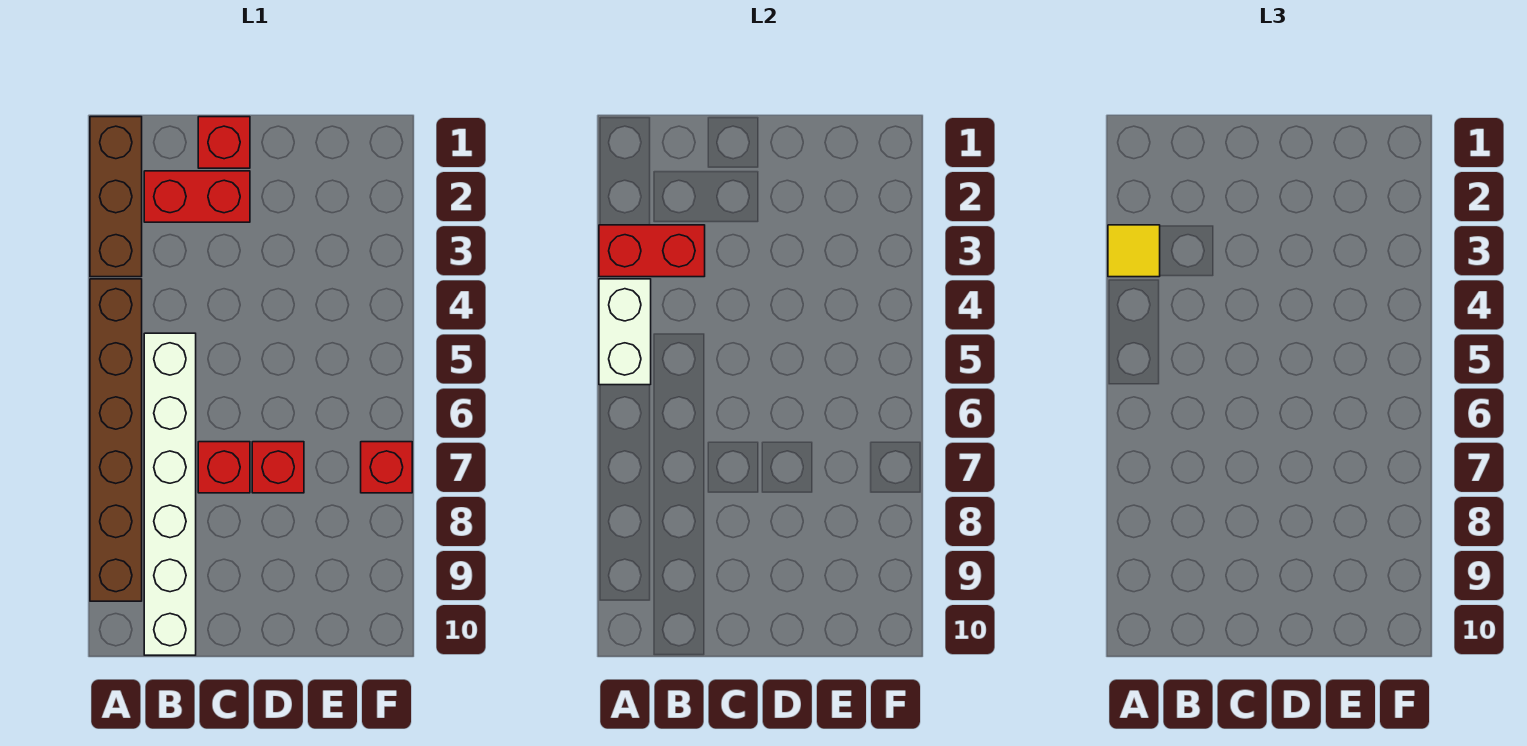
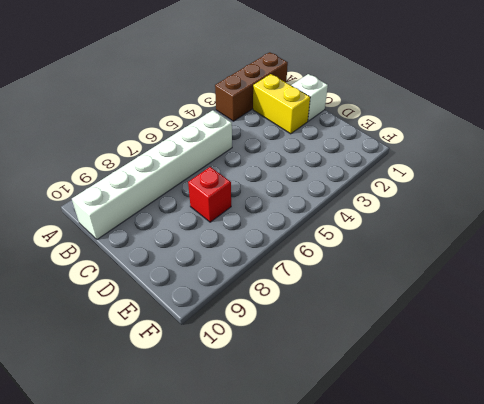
yellow brick B2:C2 level 1 -> red brick B2:C2 level 1
white brick C1 level 1 -> red brick C1 level 1
none -> brown brick A4:A9 level 1
none -> red brick C7 level 1

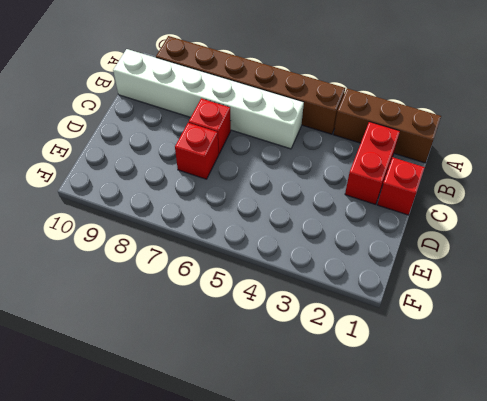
none -> red brick F7 level 1
none -> red brick A3:B3 level 2

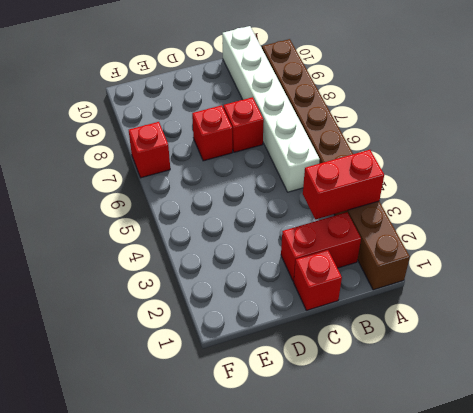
none -> white brick A4:A5 level 2
none -> yellow tile A3 level 3

